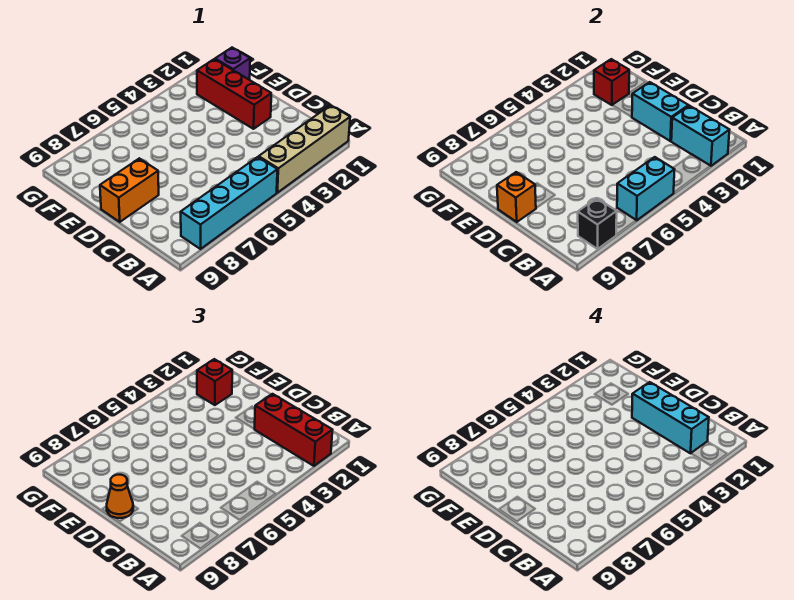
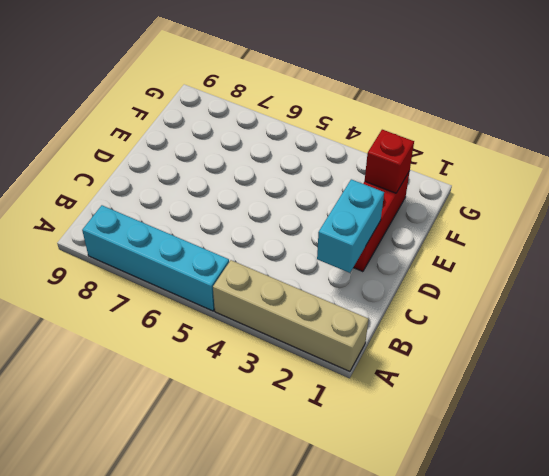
none -> orange brick D8:D9 level 1
none -> purple brick F1 level 1
none -> cyan brick A2:B2 level 2

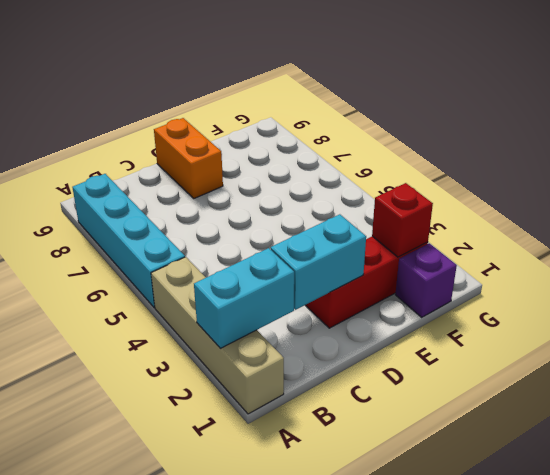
none -> cyan brick A5:A6 level 2
none -> black brick A8 level 2
none -> orange brick D9 level 2

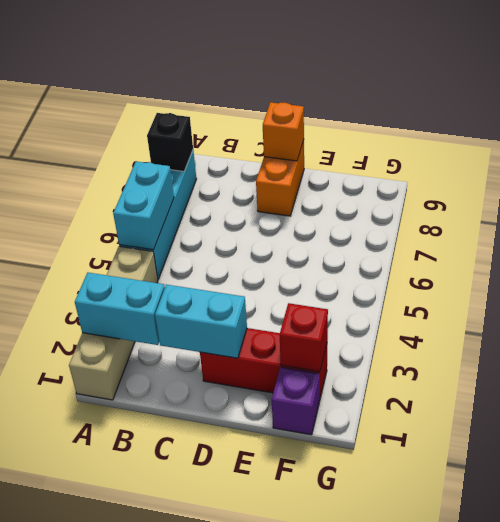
none -> red brick A2:C2 level 3
none -> orange cone D9 level 3
none -> red brick F2 level 3

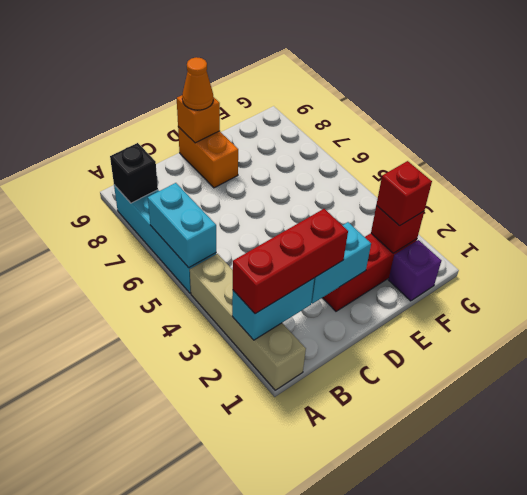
none -> cyan brick B2:D2 level 4

